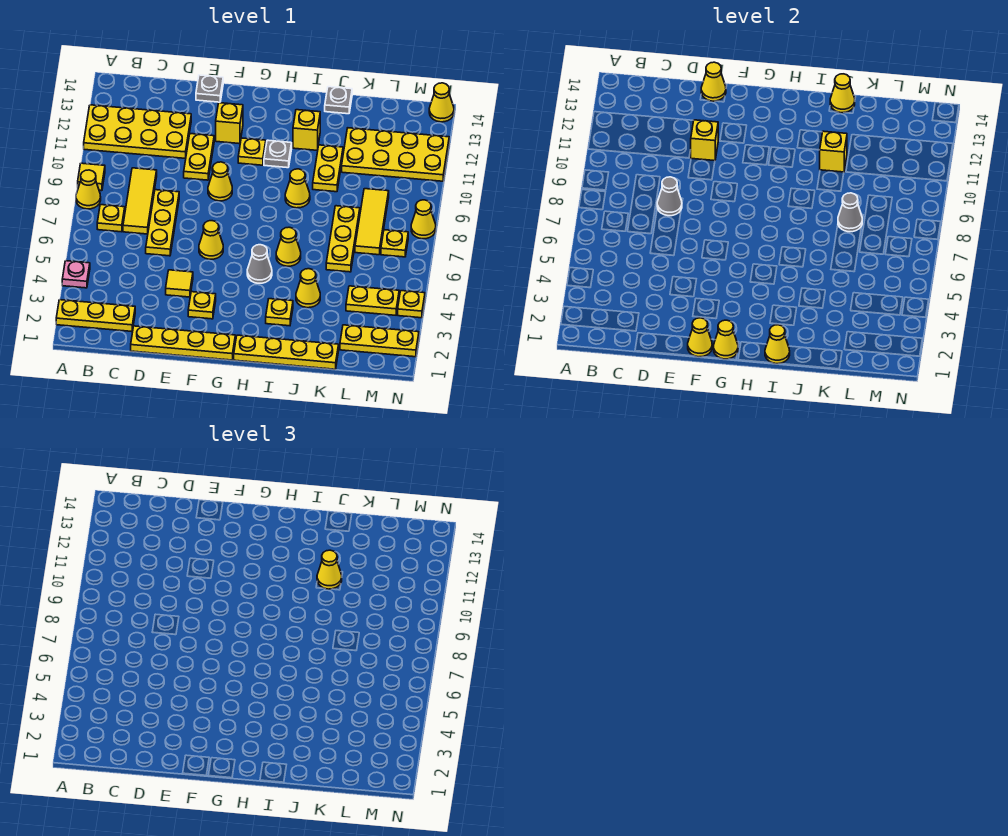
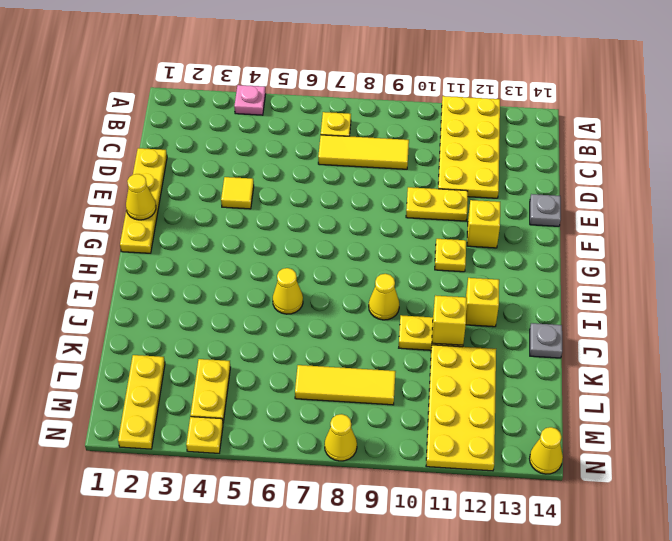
none -> yellow plate A2:C2 level 1
none -> yellow cone A8 level 1
none -> yellow tile A9 level 1
none -> yellow plate D6:D8 level 1

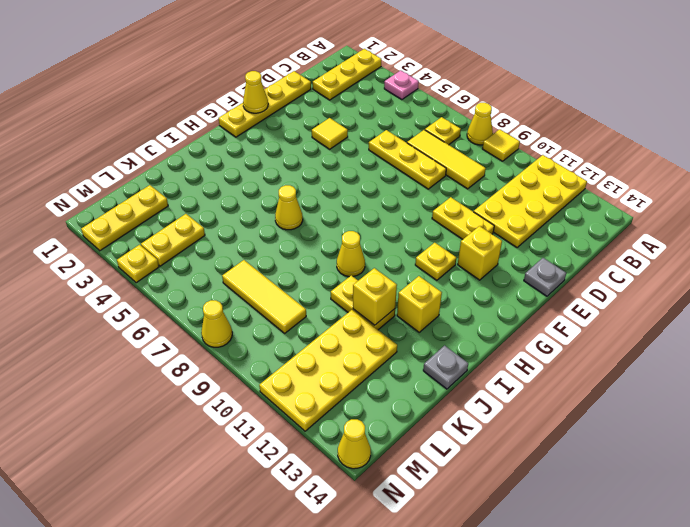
none -> yellow plate F3 level 1
none -> yellow cone F6 level 1
none -> yellow cone F9 level 1
none -> yellow plate H1:K1 level 1

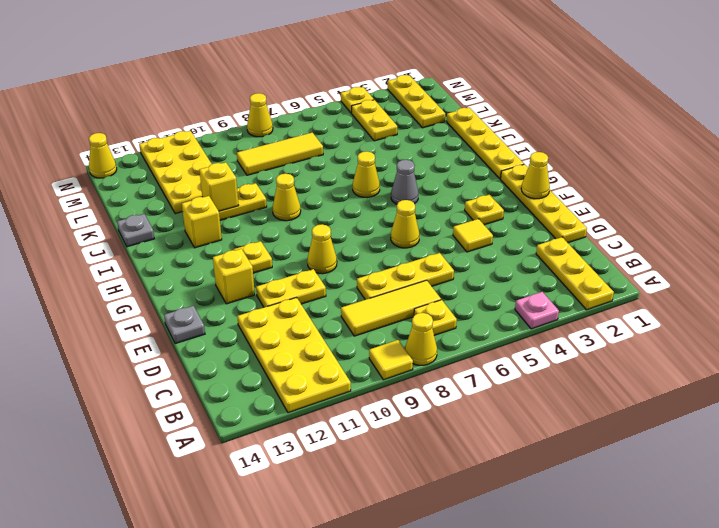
none -> grey plate H11 level 1
none -> yellow plate I3 level 1
none -> yellow cone J4 level 1
none -> yellow plate K6:K8 level 1

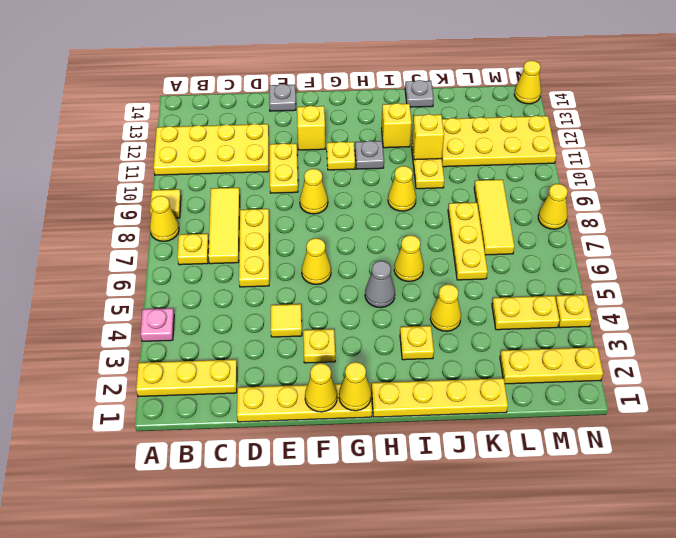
none -> yellow plate M7 level 1
none -> grey cone D8 level 2
none -> yellow brick E11 level 2
none -> yellow cone E14 level 2

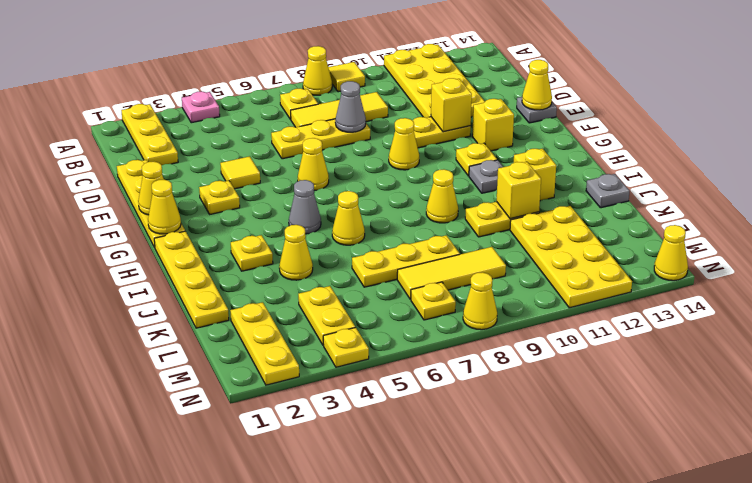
none -> yellow cone I1 level 2
none -> yellow cone J14 level 2
none -> grey cone K8 level 2
none -> yellow cone J11 level 3

